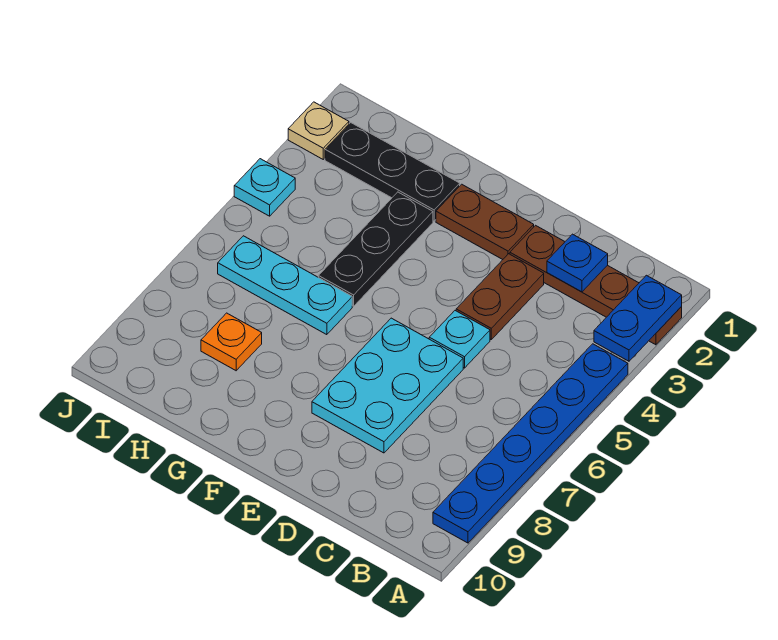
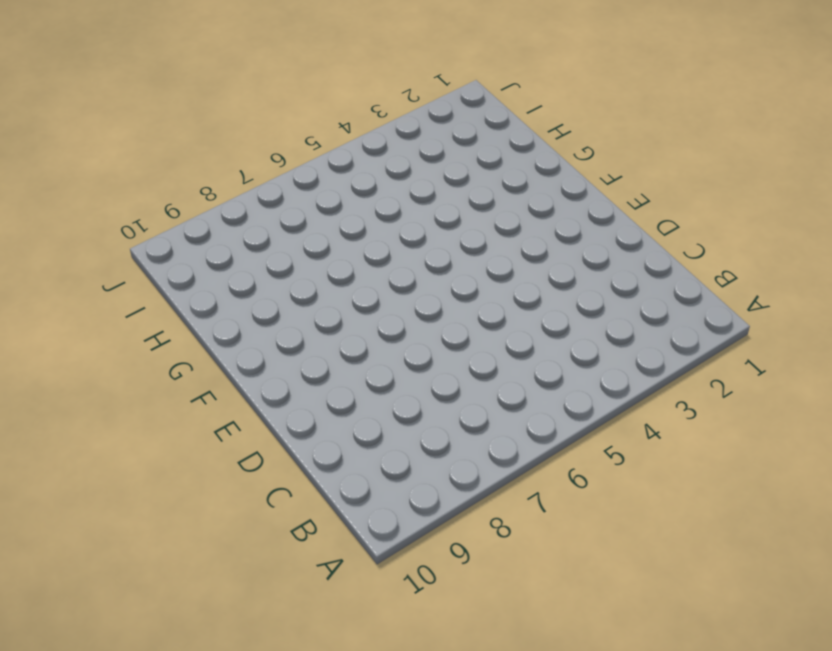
none -> brown plate A2:D2 level 1
none -> blue plate A4:A9 level 1
none -> brown plate D3:D4 level 1

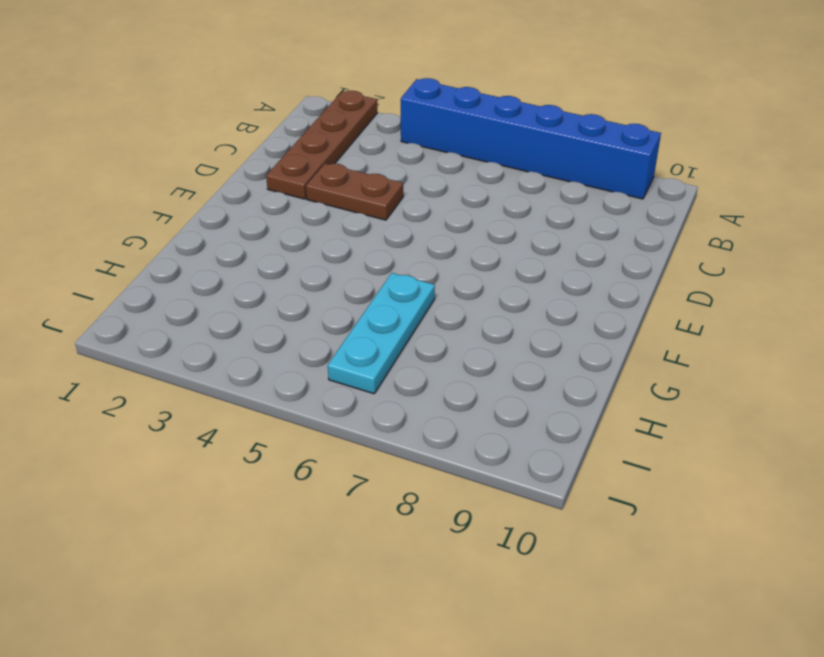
blue brick A4:A9 level 1 -> blue plate A4:A9 level 1
none -> cyan plate D5 level 1
none -> cyan plate D6:E8 level 1
none -> brown plate E2:F2 level 1

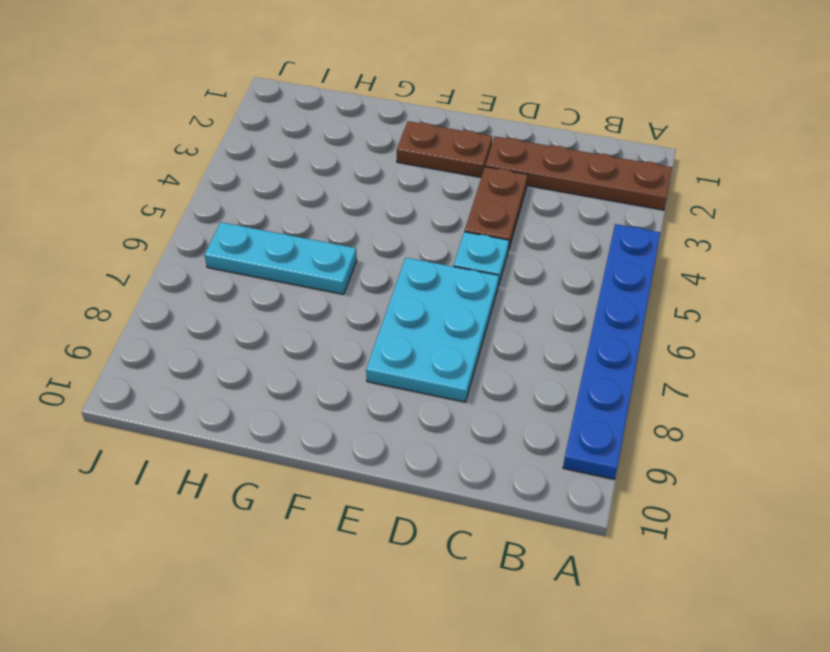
none -> black plate G2:I2 level 1
none -> black plate G3:G5 level 1
none -> orange plate H8 level 1

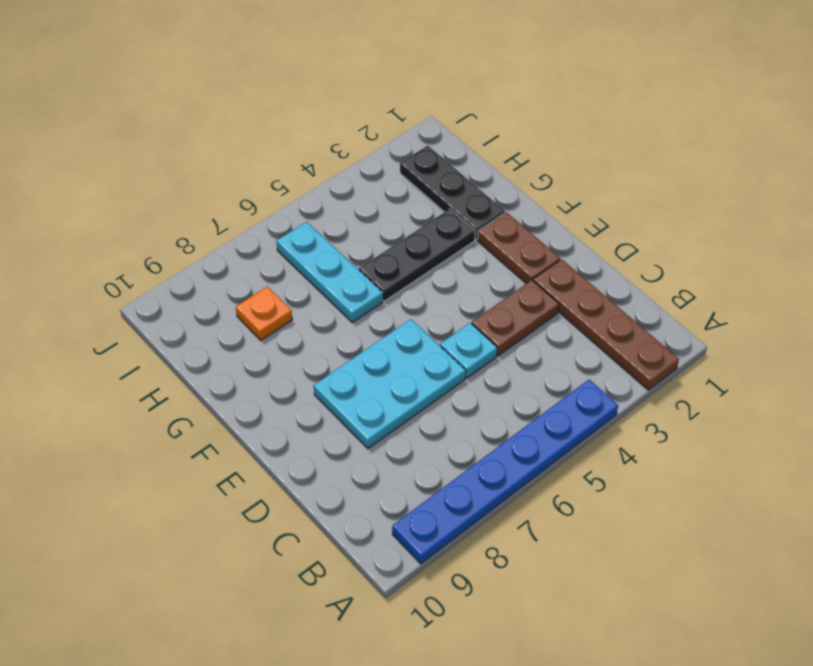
none -> tan plate J2 level 1
none -> cyan plate J4 level 1
none -> blue plate A2:A3 level 2

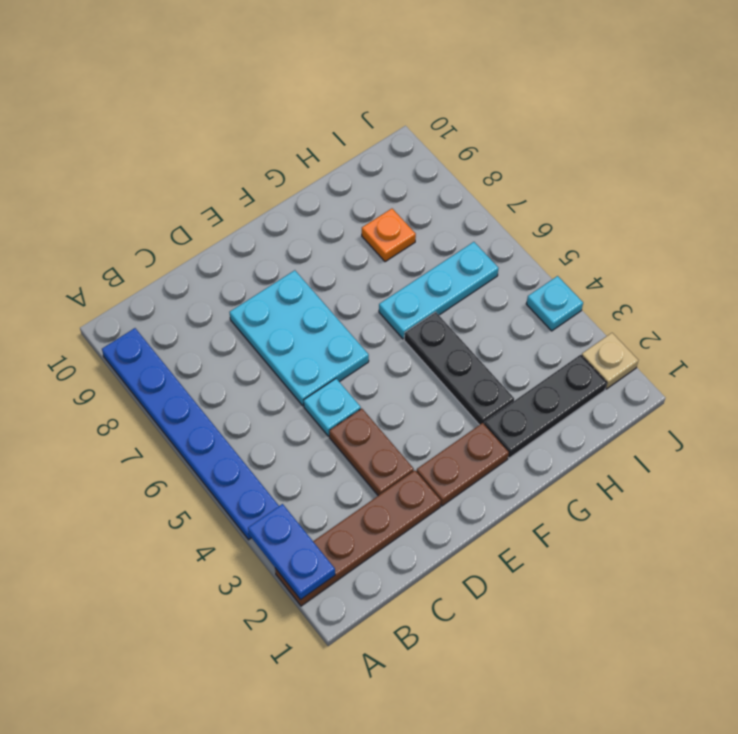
none -> blue plate C2 level 2

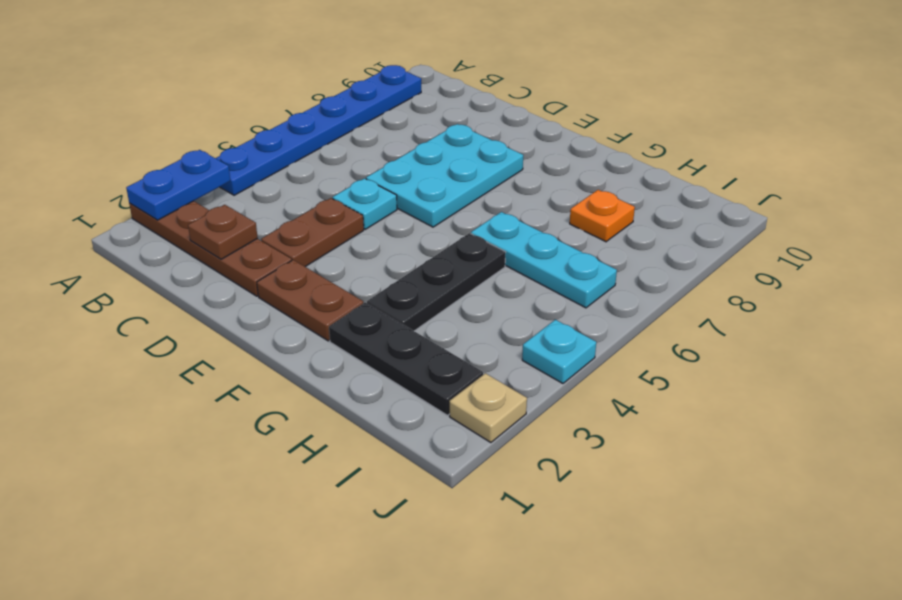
brown plate C2 level 2 -> blue plate C2 level 2

